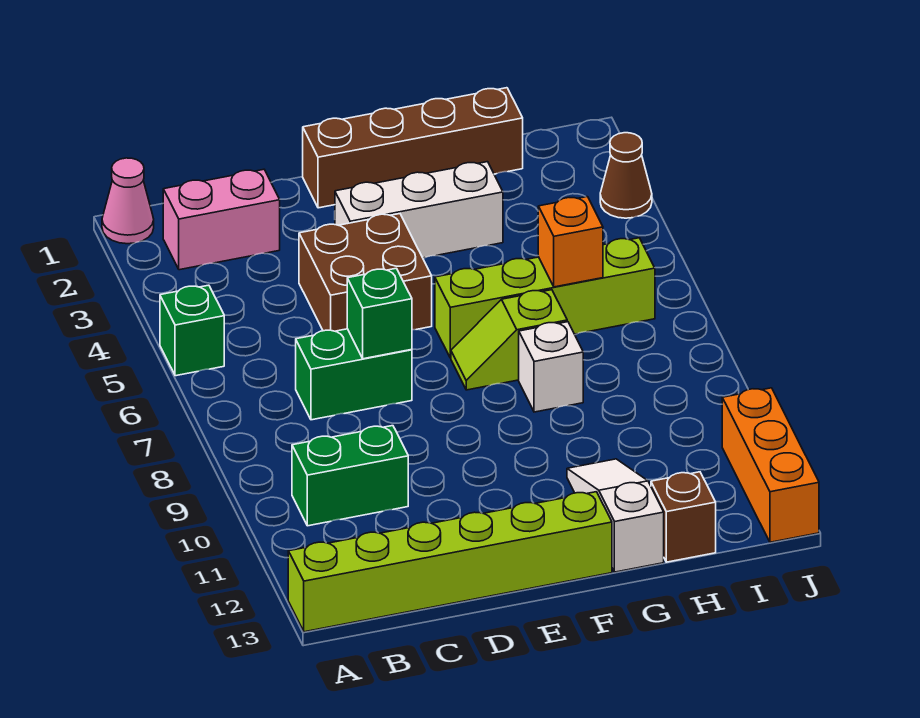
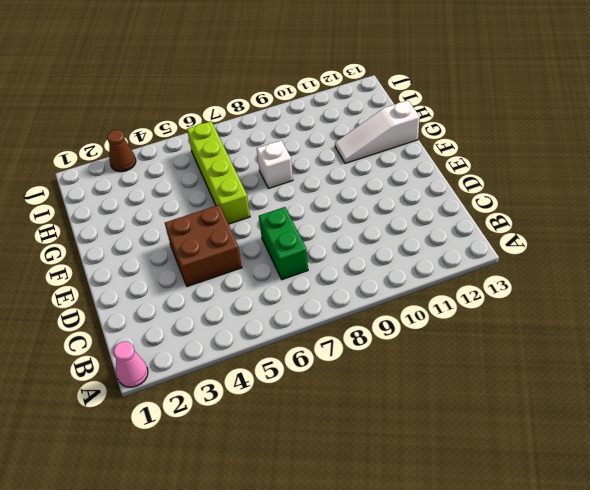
none -> green brick A5 level 1
none -> lime brick A13:F13 level 1
none -> pink brick B2:C2 level 1

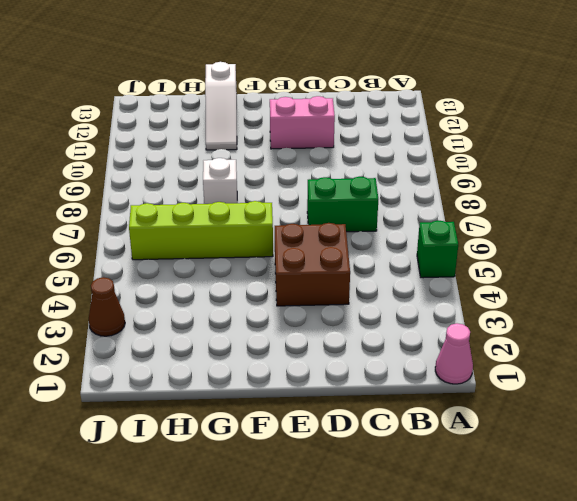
pink brick D11:E11 level 1 -> pink brick B2:C2 level 1
none -> lime brick A13:F13 level 1
none -> green brick B10:C10 level 1
none -> brown brick E1:H1 level 1

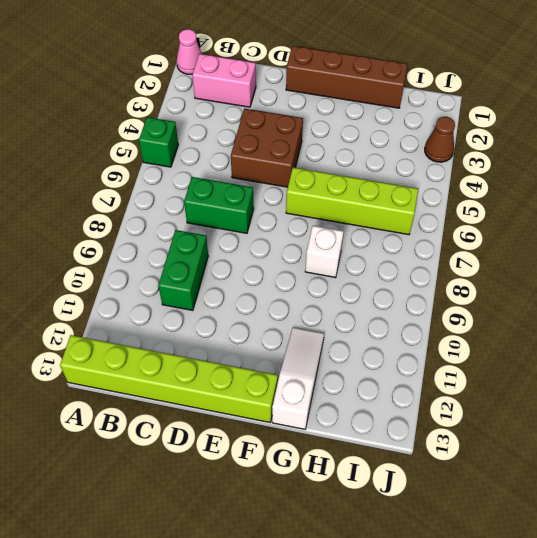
green brick C9:C10 level 1 -> green brick B10:C10 level 1
none -> white brick E3:G3 level 1
none -> lime slope F7:G7 level 1 top G
none -> brown brick H13 level 1

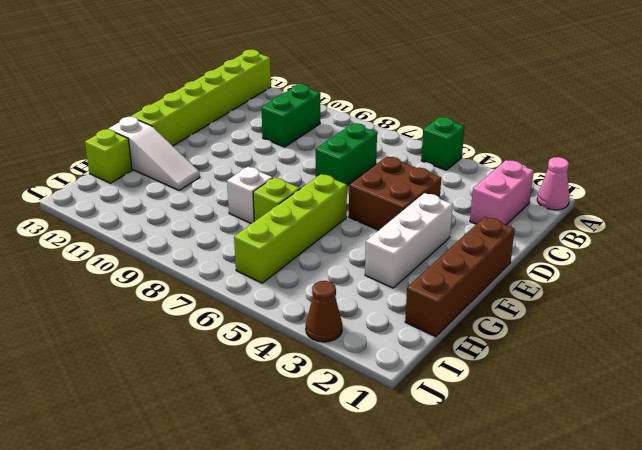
lime brick H13 level 1 -> brown brick H13 level 1
none -> orange brick J11:J13 level 1
none -> green brick D7 level 2
none -> orange brick H6 level 2

